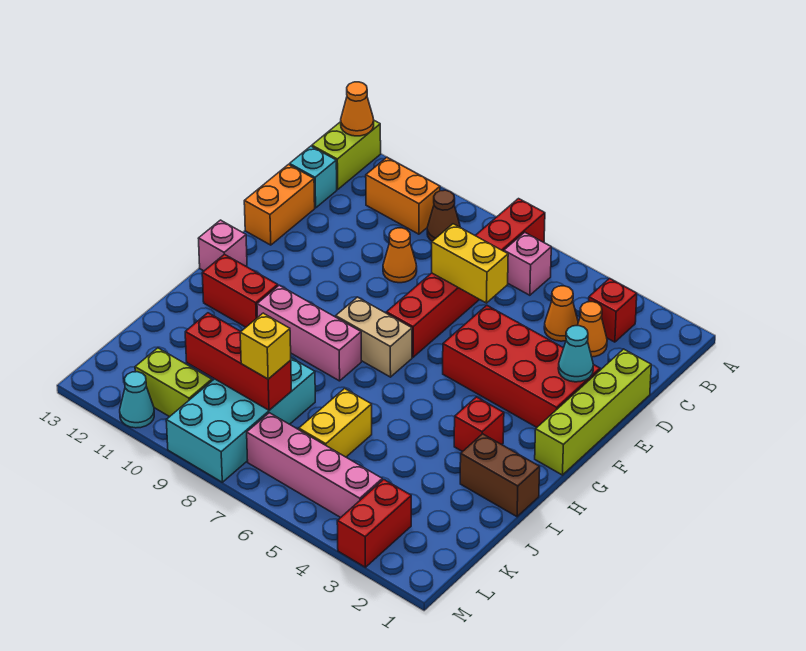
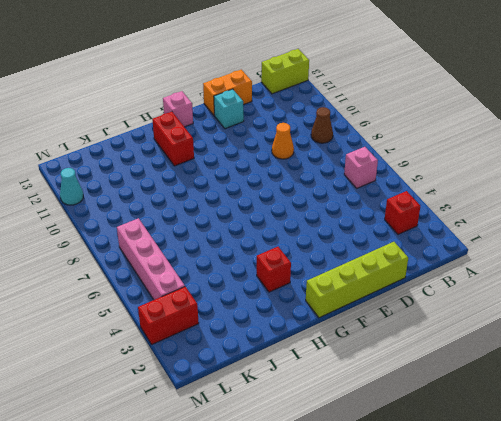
cyan brick E12 level 1 -> cyan brick C13 level 1
none -> red brick A7:F7 level 1
none -> orange brick B10:B11 level 1
none -> orange cone C3 level 1
none -> orange cone C4 level 1

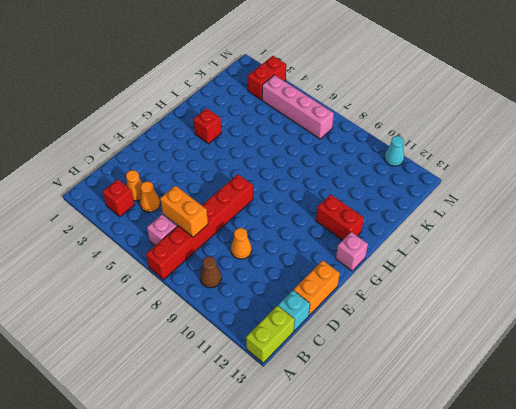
orange brick C6:C7 level 2 -> orange brick B10:B11 level 1
none -> lime brick D1:G1 level 1
none -> red brick E2:F5 level 1
none -> tan brick G7:G8 level 1
none -> pink brick H8:H10 level 1

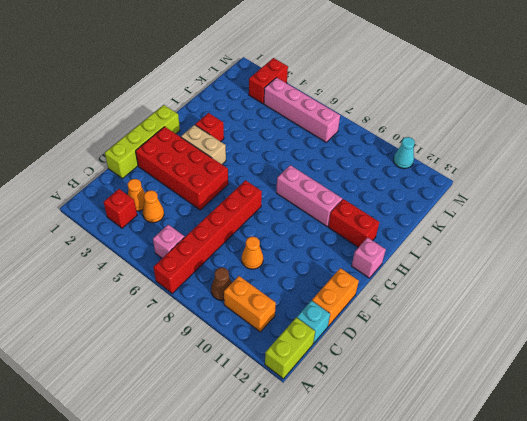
tan brick G3:G4 level 1 -> tan brick G7:G8 level 1
none -> brown brick I1:I2 level 1
none -> yellow brick J6:K6 level 1
none -> cyan brick J8:M9 level 1
none -> lime brick L10:L11 level 1

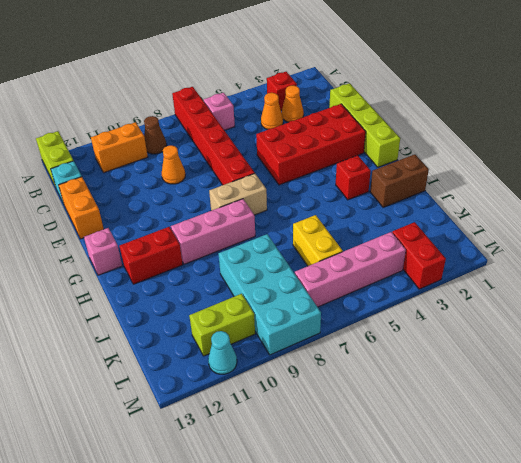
none -> orange cone A13 level 2
none -> yellow brick D6:D7 level 2
none -> cyan cone E2 level 2
none -> red brick K8:K10 level 2

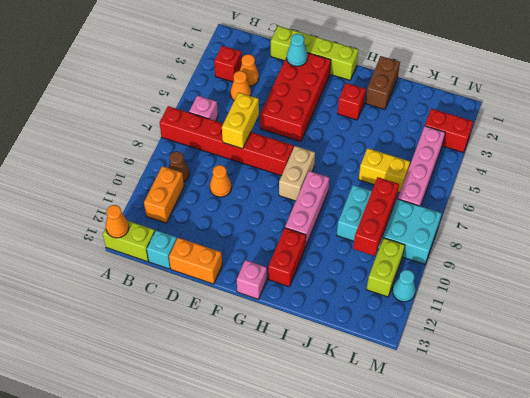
none -> yellow brick K8 level 3

